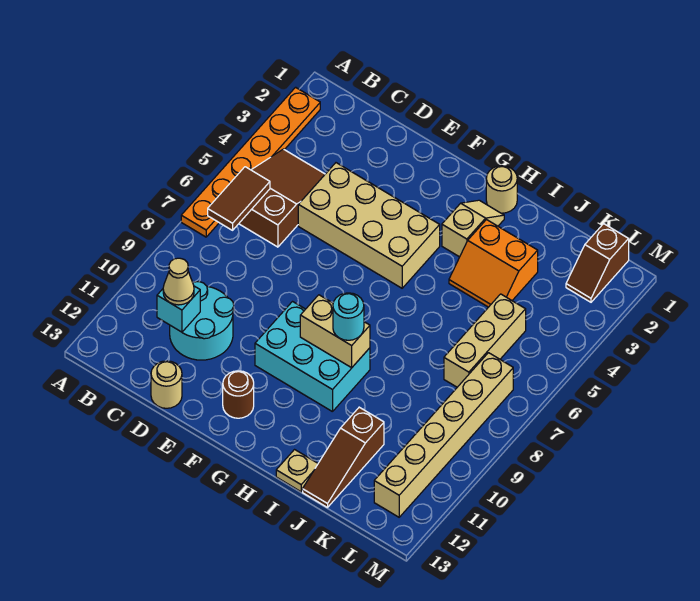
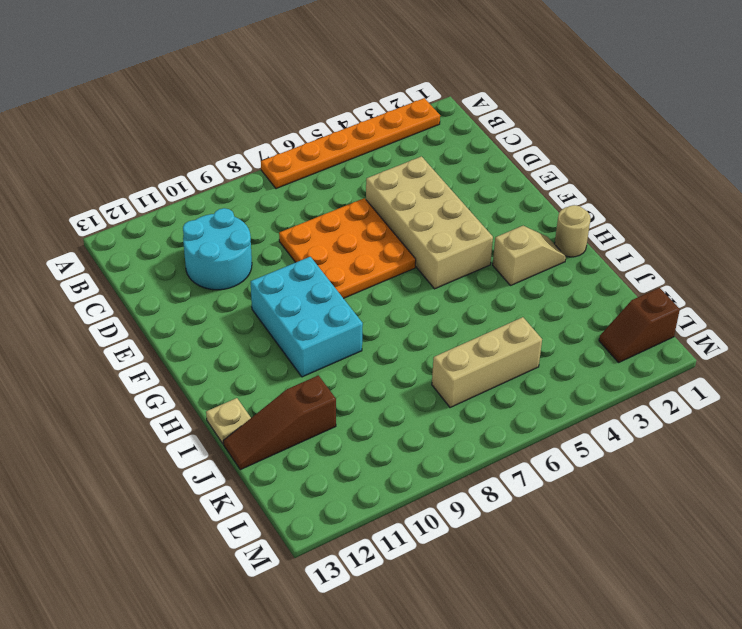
orange plate D6:F8 level 1 -> none
none -> brown slope B4:C6 level 1 top 6
none -> tan round brick D13 level 1
none -> brown round brick F12 level 1

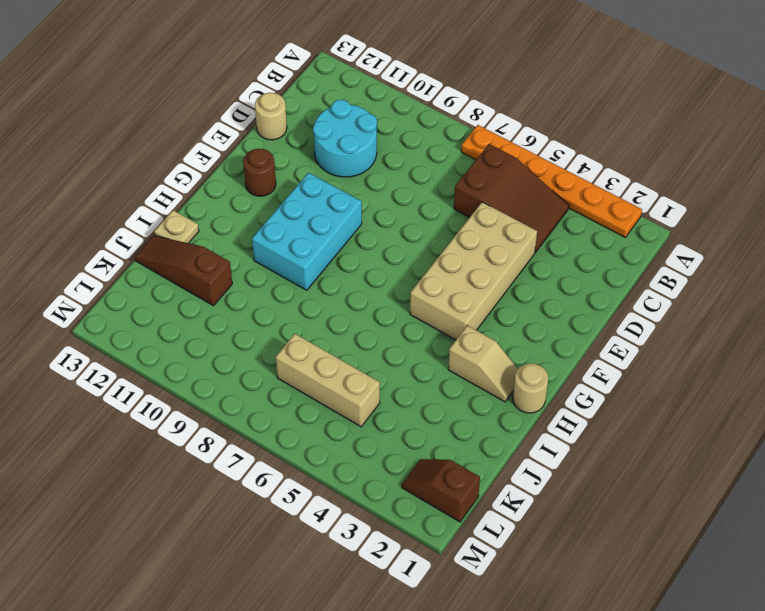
none -> orange slope I3:J4 level 1 top 3
none -> tan brick L7:L12 level 1
none -> brown tile B6:B7 level 2

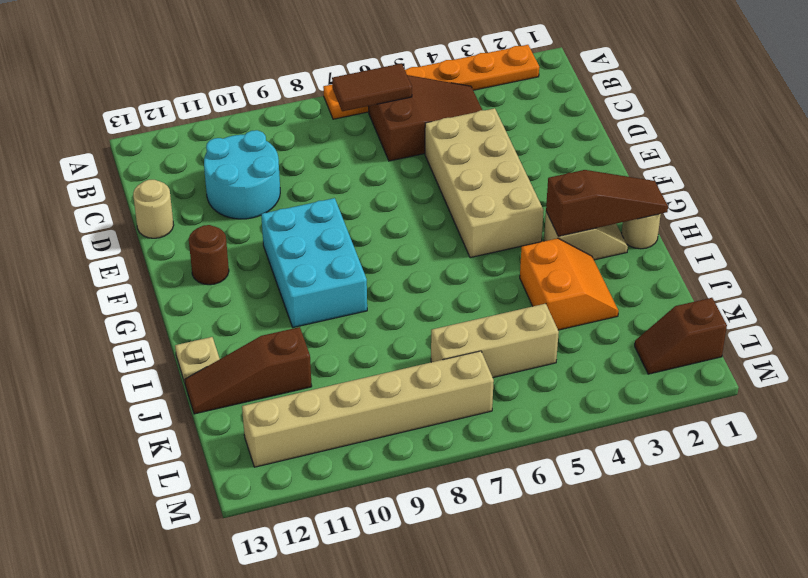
brown slope H1:H3 level 2 top 3 -> none
orange slope I3:J4 level 1 top 4 -> orange slope I3:J4 level 1 top 3
none -> cyan brick C11 level 2
none -> tan brick G9:H9 level 2
none -> tan cone C11 level 3

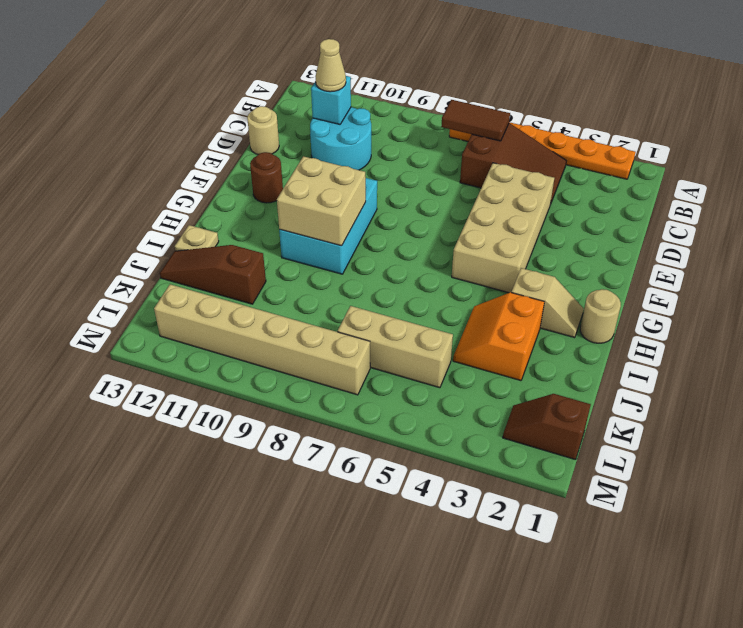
tan brick G9:H10 level 2 -> tan brick G9:H9 level 2
none -> cyan round brick H9 level 3

